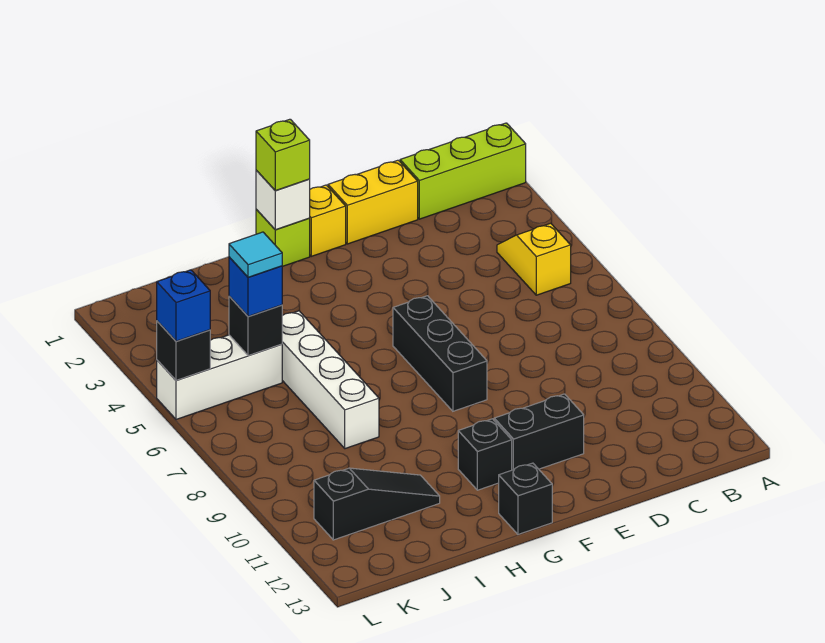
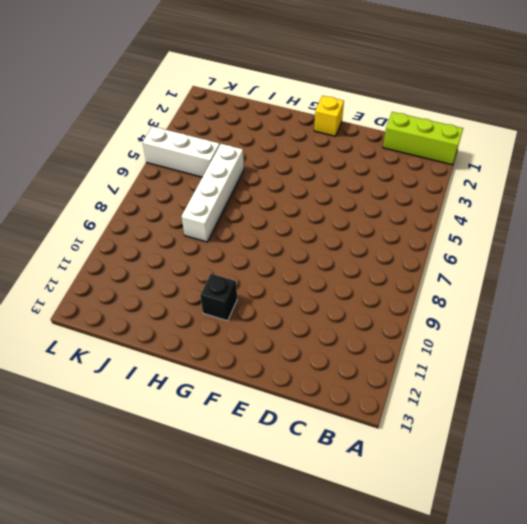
none -> yellow slope B4:B5 level 1 top 5
none -> yellow brick D1:E1 level 1
none -> black brick E11:F11 level 1

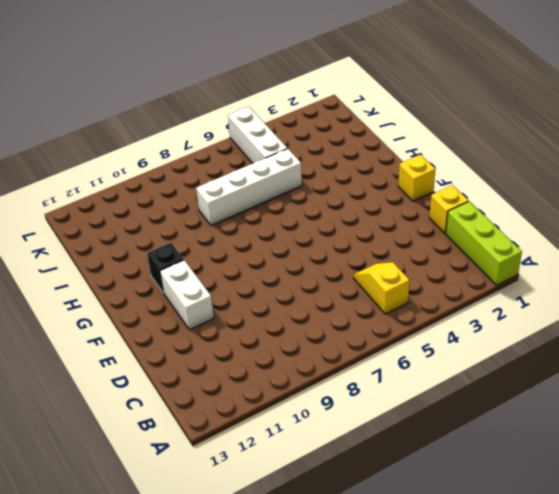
yellow slope B5:C5 level 1 top B -> yellow slope B4:B5 level 1 top 5
yellow brick D1 level 1 -> yellow brick D1:E1 level 1
white brick E11:F11 level 1 -> black brick E11:F11 level 1
none -> black brick F6:F8 level 1
none -> lime brick G1 level 1
none -> black brick G13 level 1

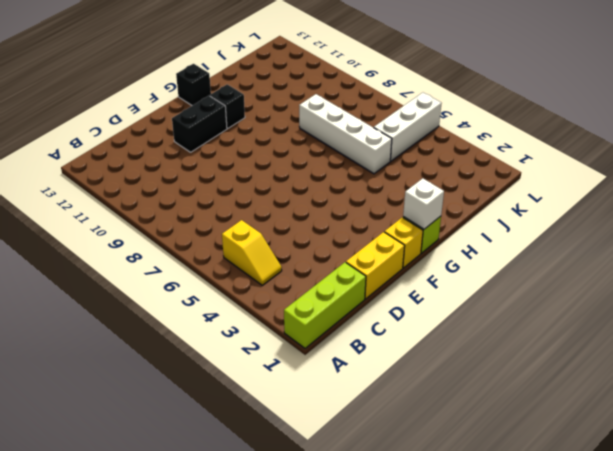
none -> black brick F6:F8 level 1
none -> black slope I11:K11 level 1 top K
none -> black brick J5 level 2

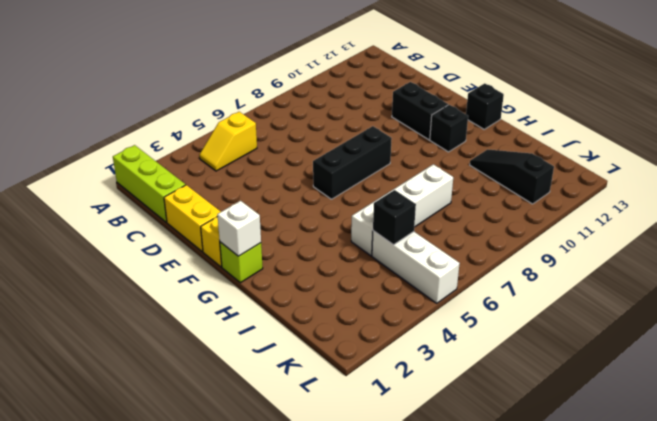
none -> black brick L5 level 2
none -> lime brick G1 level 3
none -> blue brick J5 level 3

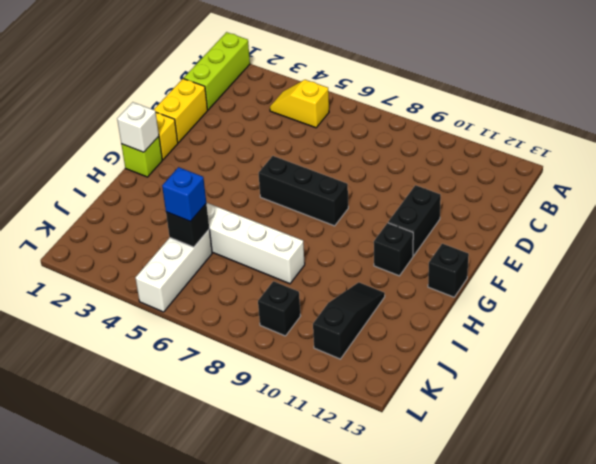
black brick K9 level 1 -> black brick L5 level 2
none -> lime brick G1 level 3
none -> blue brick L5 level 3
none -> cyan tile J5 level 4

